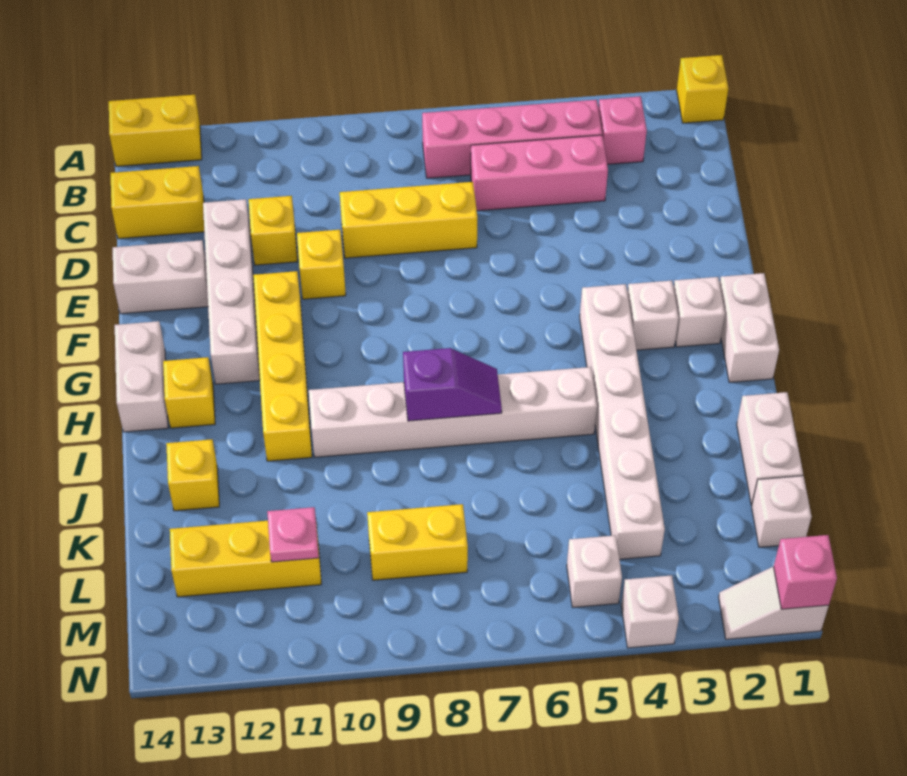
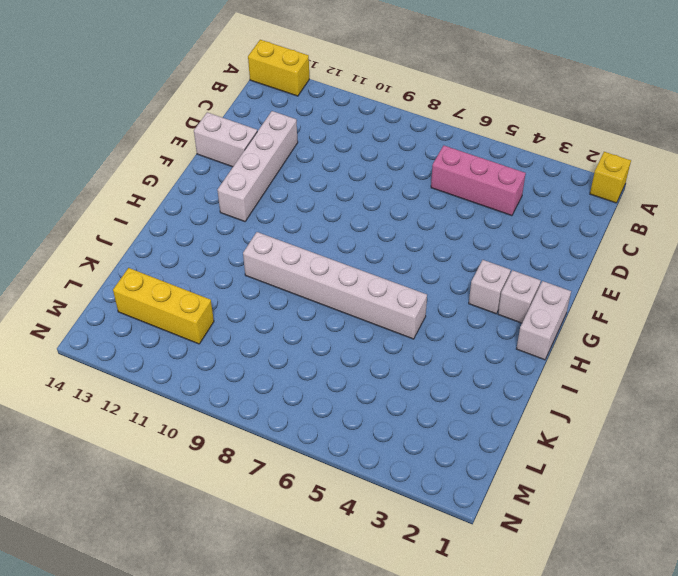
none -> pink brick B3 level 1
none -> pink brick B4:B7 level 1
none -> yellow brick C13:C14 level 1
none -> yellow brick D7:D9 level 1

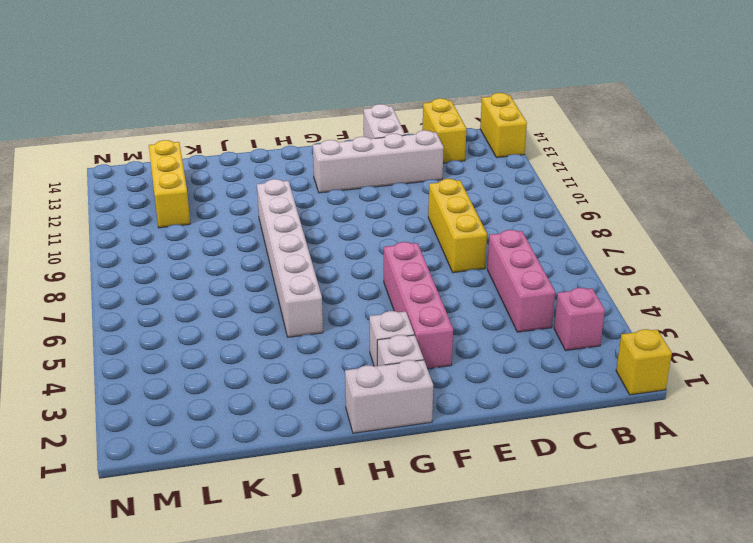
pink brick F3:F6 level 1 -> pink brick B4:B7 level 1
none -> yellow brick D11 level 1
none -> yellow brick E10 level 1
none -> yellow brick F11:I11 level 1
none -> white brick G4:L4 level 1

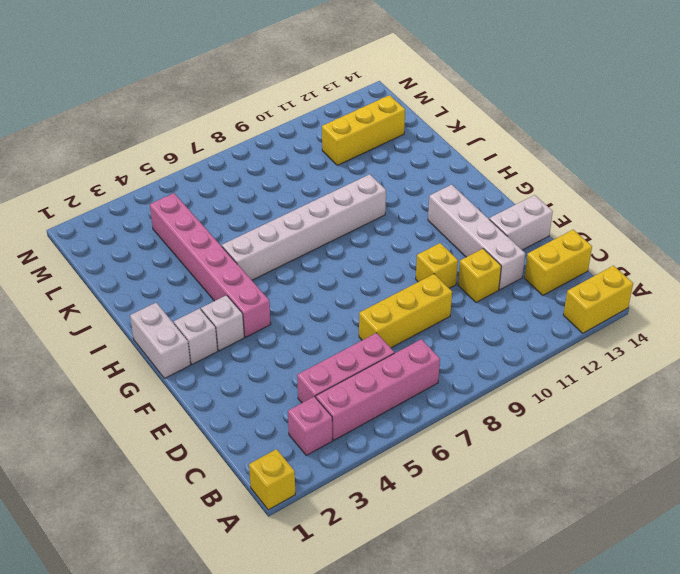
pink brick G4:L4 level 1 -> white brick G4:L4 level 1
none -> yellow brick F11:I11 level 1
none -> white brick G14:H14 level 1
none -> yellow brick H13 level 1
none -> white brick J1:K1 level 1

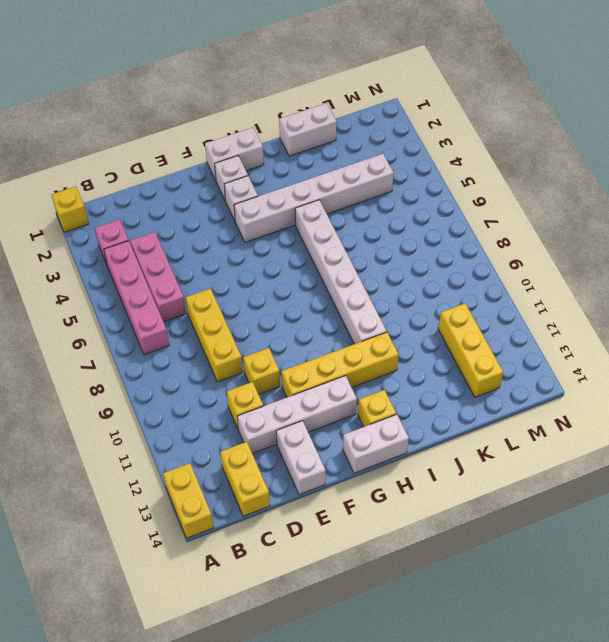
none -> yellow brick J13 level 1
none -> white brick L1 level 1
none -> yellow brick L8:L9 level 1
none -> white brick M5 level 1

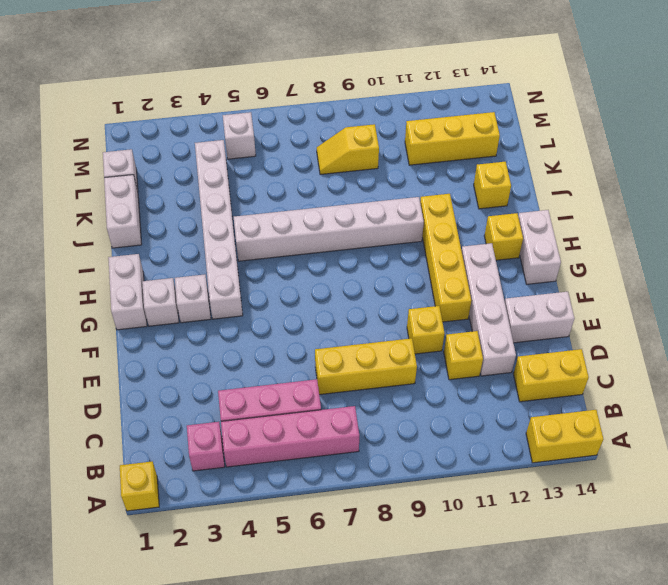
yellow slope L8:L9 level 1 top 9 -> yellow brick L8:L9 level 1
none -> white slope N1:N2 level 1 top 1
none -> white brick N4 level 1
none -> purple slope I7:I8 level 2 top 8
none -> pink plate L11 level 2

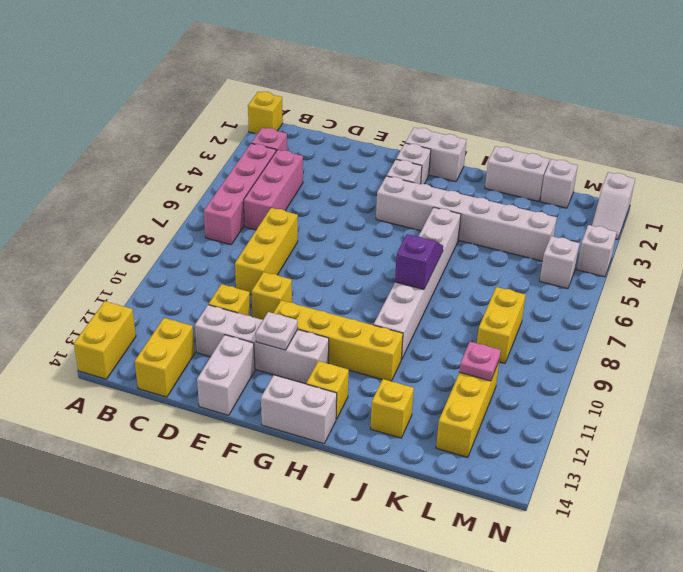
white plate F12 level 2 -> none
none -> pink brick N1 level 2

